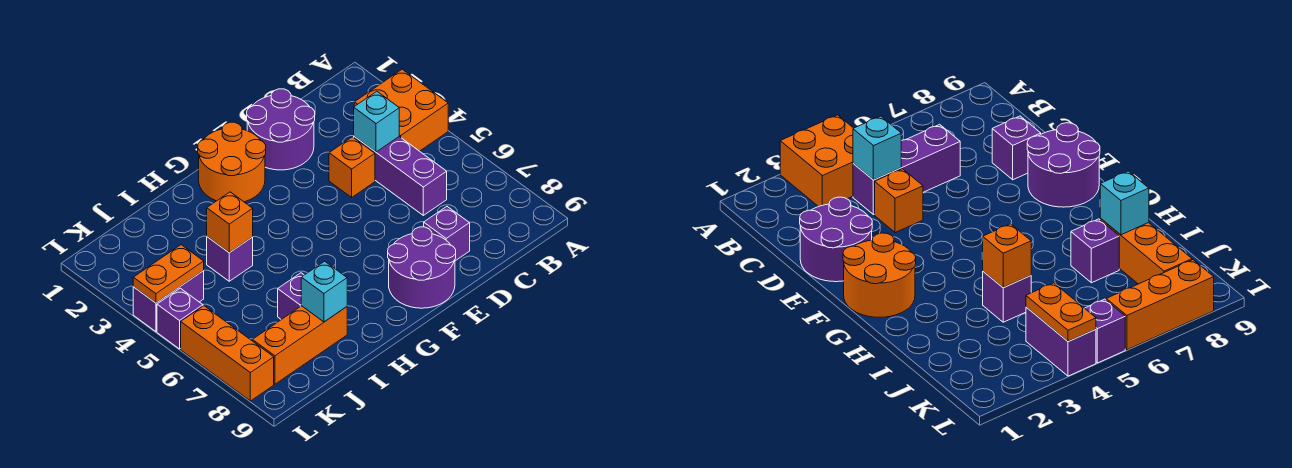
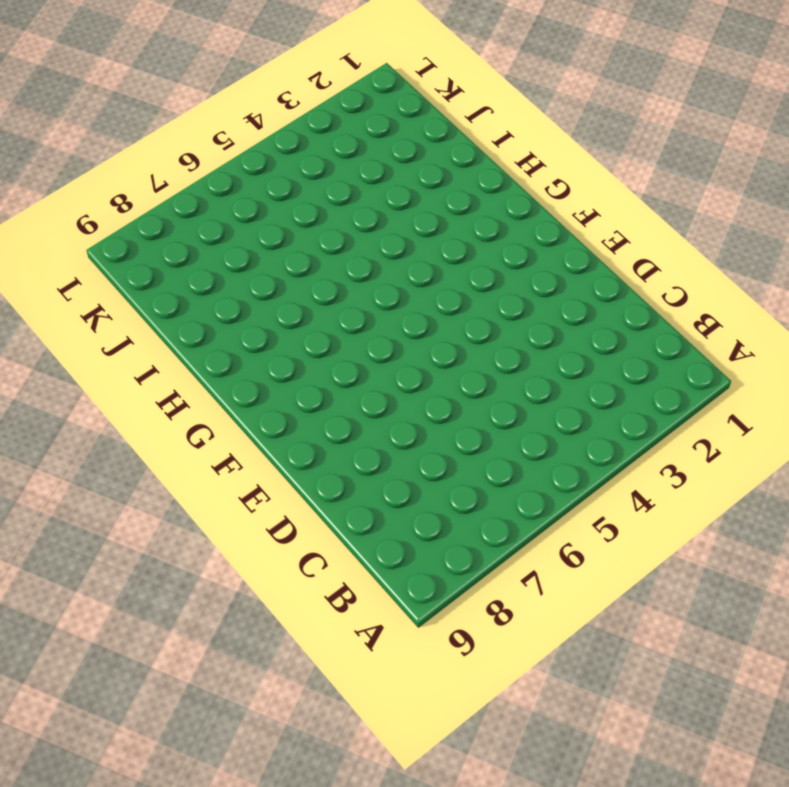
none -> orange brick A3:B4 level 1
none -> purple brick C4:C6 level 1
none -> purple round brick D1:E2 level 1

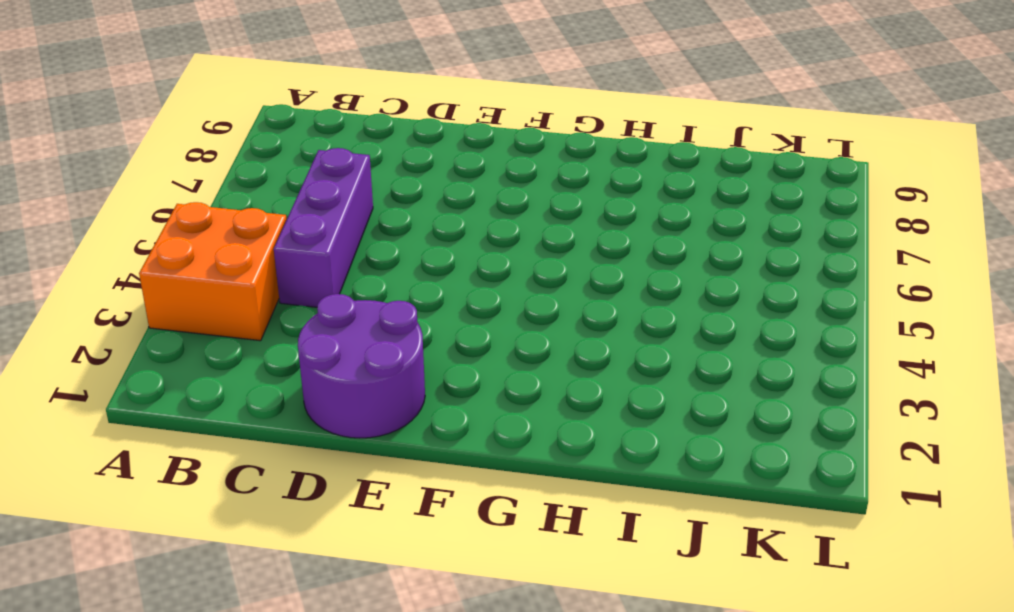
none -> orange brick D4 level 1
none -> purple brick D8 level 1
none -> purple round brick E8:F9 level 1

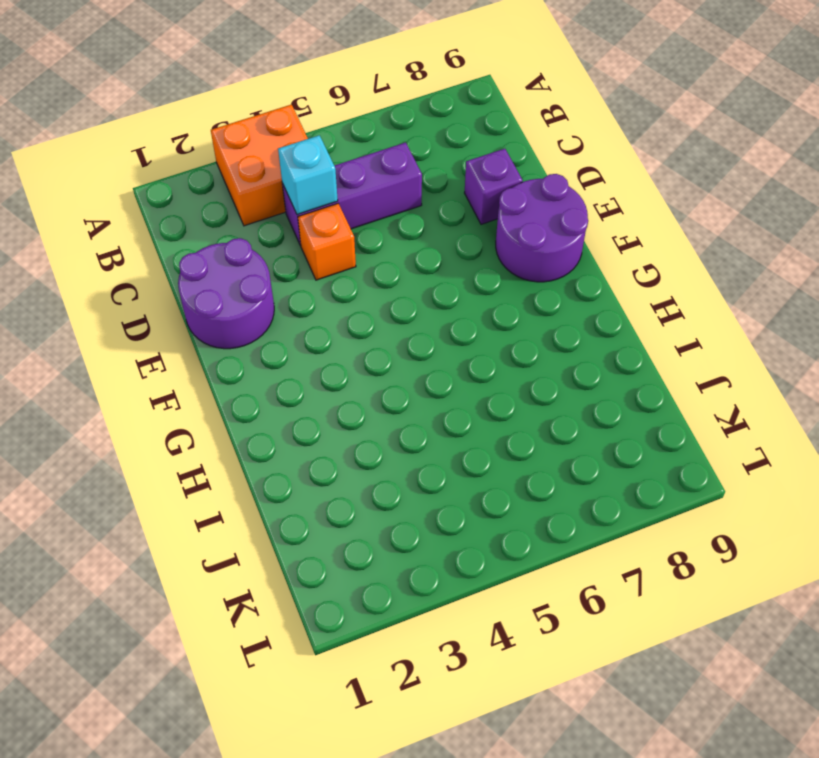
none -> orange round brick F1:G2 level 1
none -> purple brick I4 level 1
none -> purple brick I7 level 1

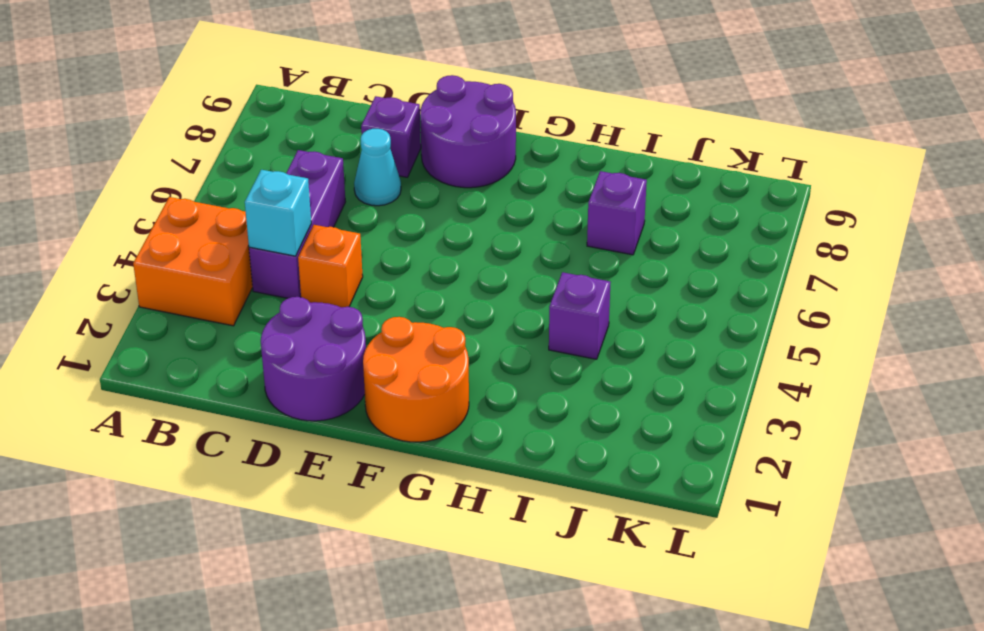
cyan cone D7 level 1 -> none
none -> orange brick I8:K8 level 1
none -> purple brick K4:L4 level 1
none -> purple brick L5 level 1

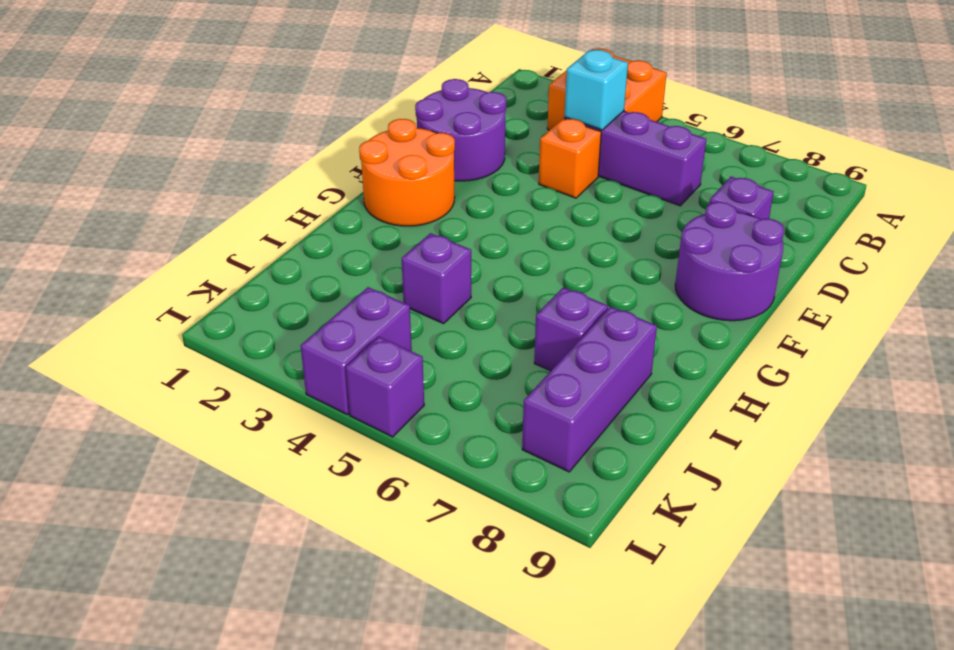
purple brick I8:K8 level 1 -> orange brick I8:K8 level 1
none -> orange brick L6:L8 level 1
none -> orange brick I4 level 2
none -> cyan brick I8 level 2

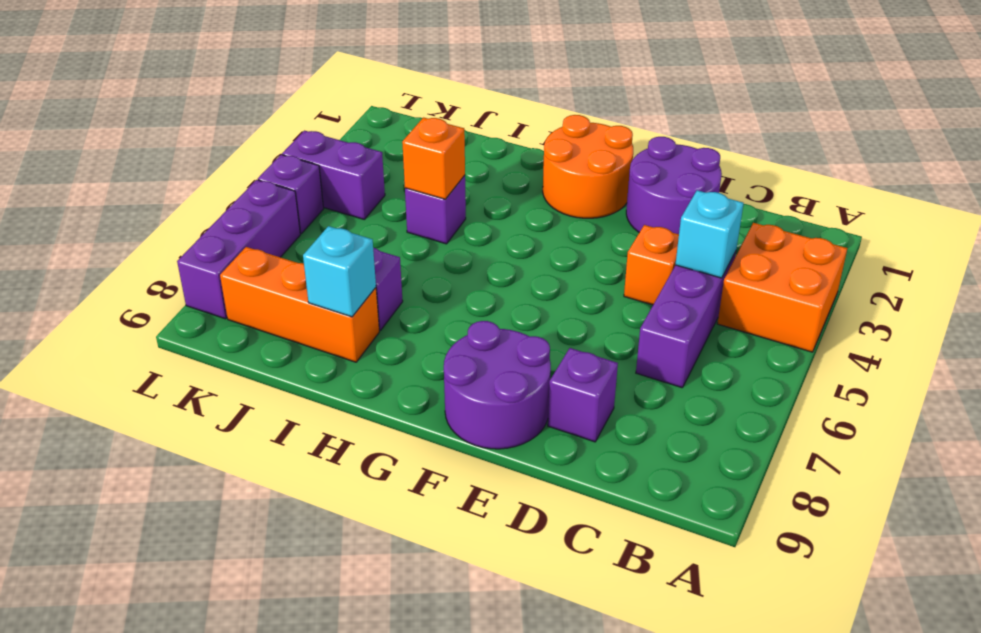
purple brick L6:L8 level 1 -> orange brick L6:L8 level 1
none -> orange plate K4:L4 level 2

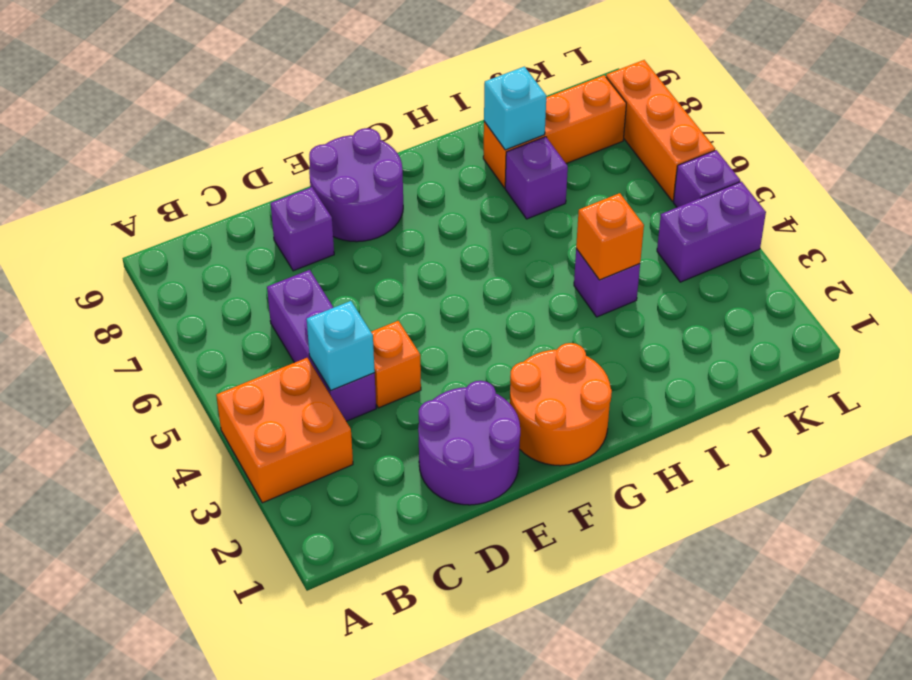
none -> orange plate K4:L4 level 2

